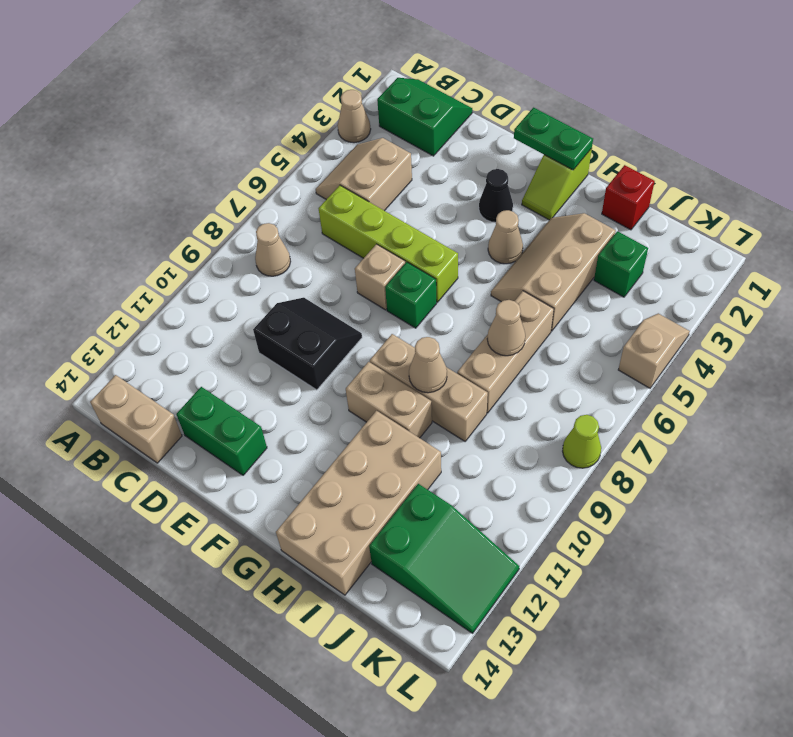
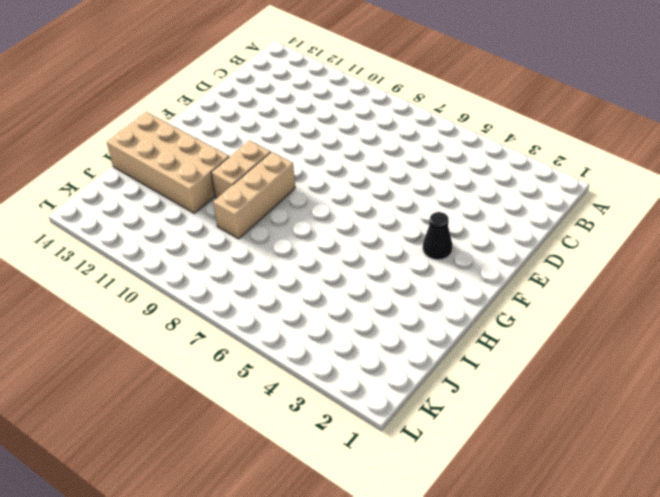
none -> tan cone A3 level 1
none -> green slope B1:C2 level 1 top 2
none -> tan slope B4:C5 level 1 top C

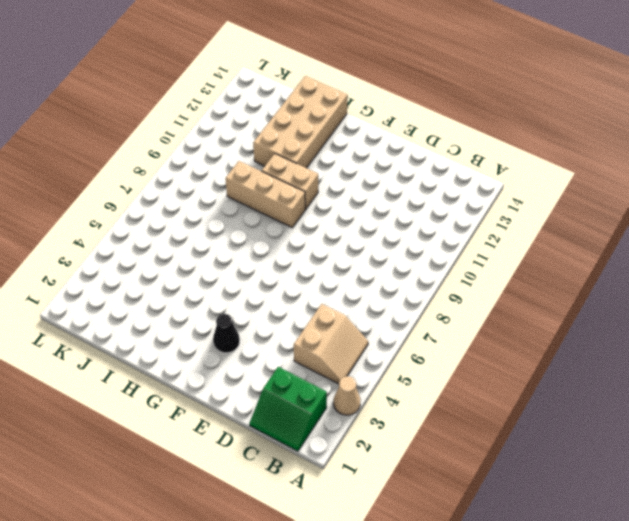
none -> tan cone B8 level 1
none -> tan brick B14:C14 level 1
none -> lime brick C6:F6 level 1

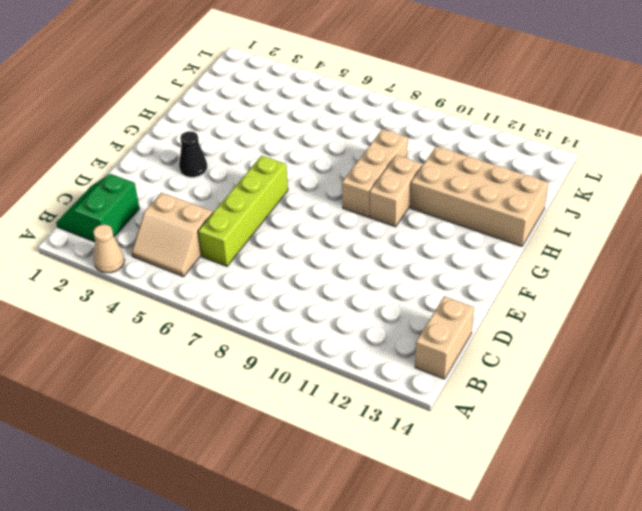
none -> tan cone B8 level 1
none -> black slope D9:E10 level 1 top 10
none -> green brick D13:E13 level 1

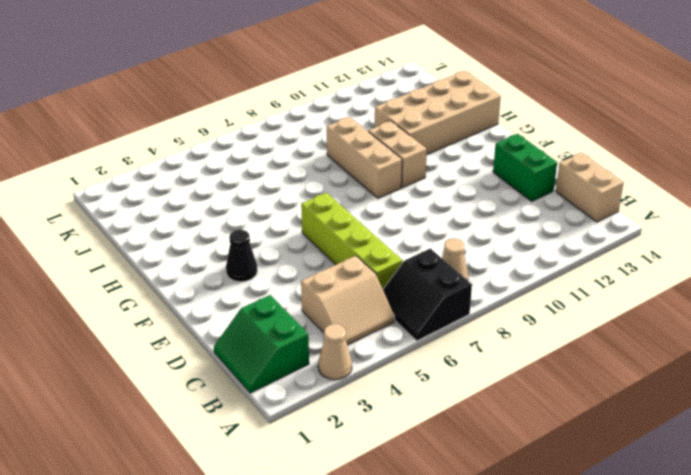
black slope A6:B7 level 1 top 7 -> black slope D9:E10 level 1 top 10
none -> tan brick E7 level 1
none -> green brick F7 level 1
none -> lime slope G1:G2 level 1 top 1

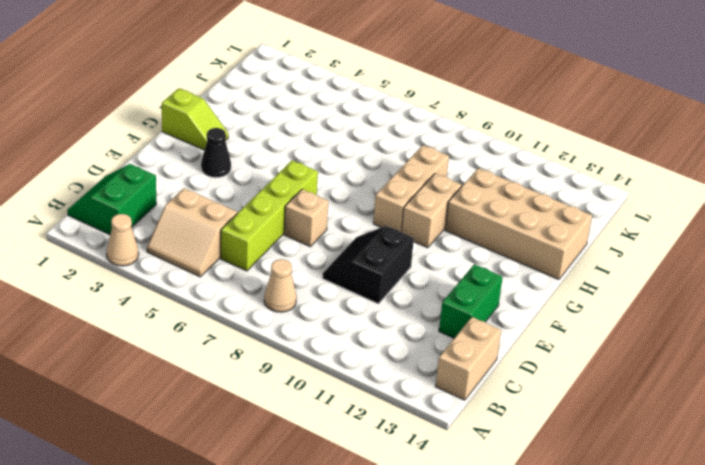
none -> green brick F7 level 1
none -> tan cone G4 level 1
none -> tan slope H3:I5 level 1 top I

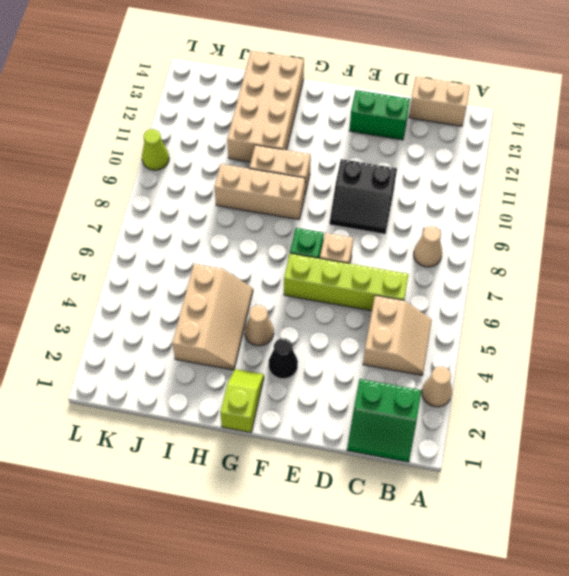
lime cone L10 level 1 -> lime cone L8 level 1
none -> red brick I1 level 1
none -> tan brick I6:I8 level 1
none -> green brick J3 level 1

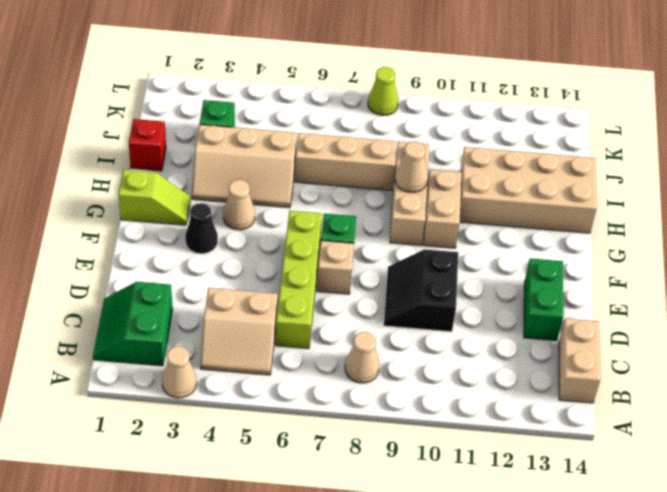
none -> green slope J12:L13 level 1 top J
none -> tan slope L4:L5 level 1 top 5
none -> green plate F1:G1 level 2

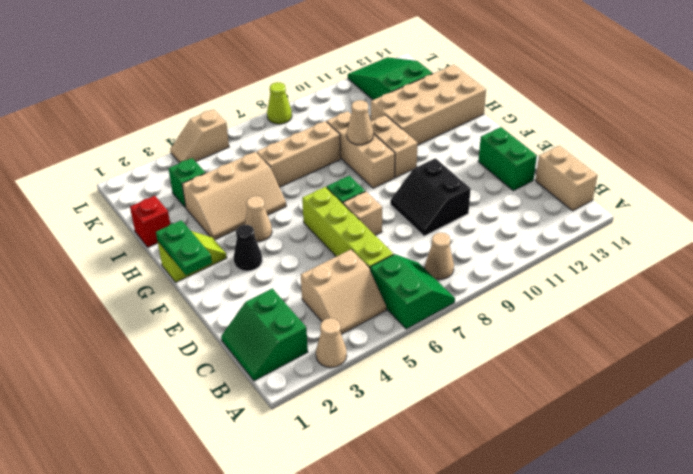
green slope A6:B7 level 1 top 6 -> none
none -> tan cone I7 level 2

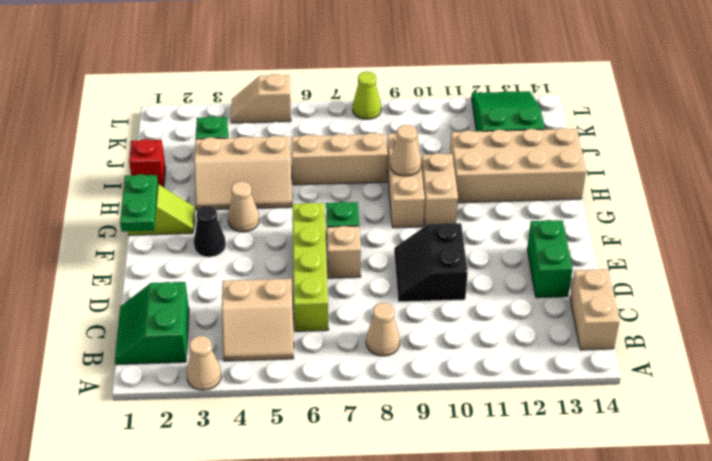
none -> tan cone I7 level 2

